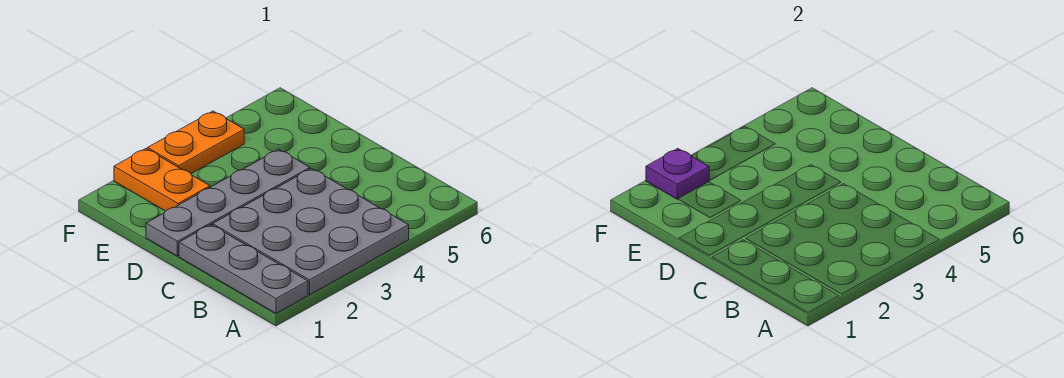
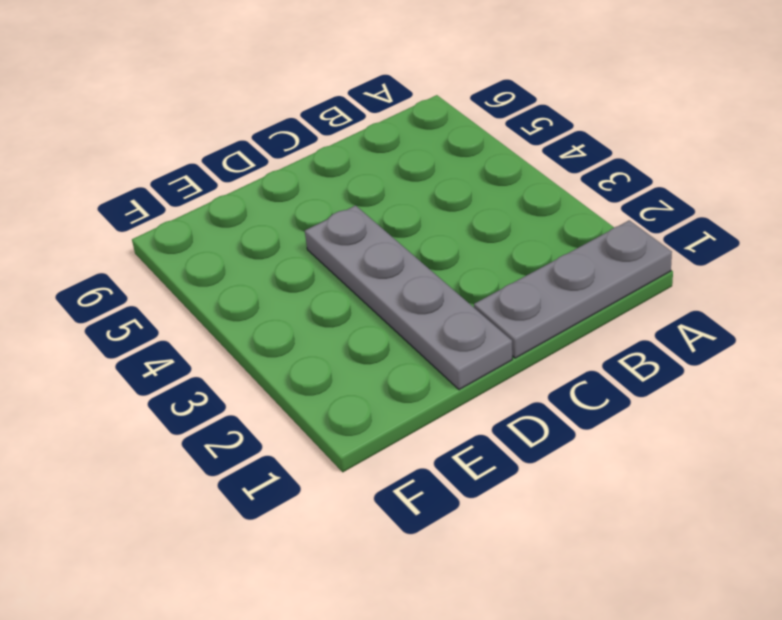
none -> grey plate A2:C4 level 1
none -> orange plate E2:F2 level 1

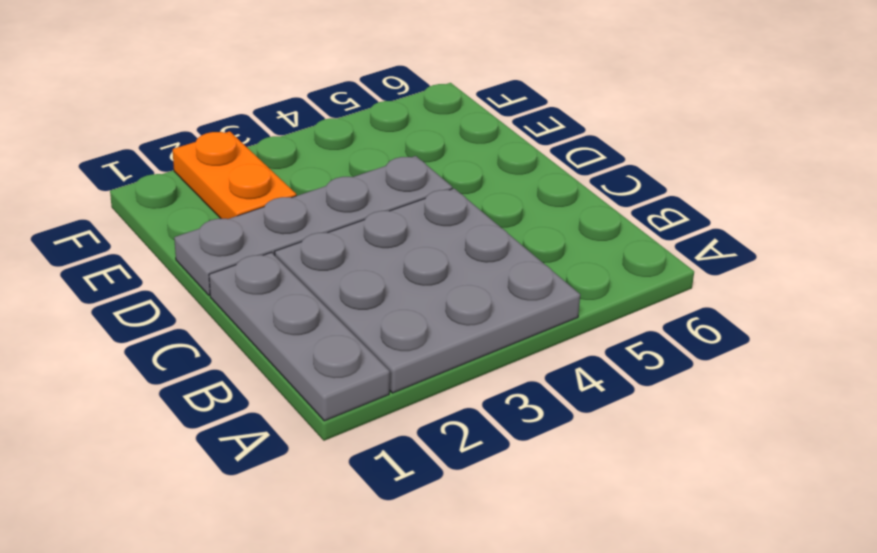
none -> orange plate F3:F4 level 1
none -> purple plate F2 level 2

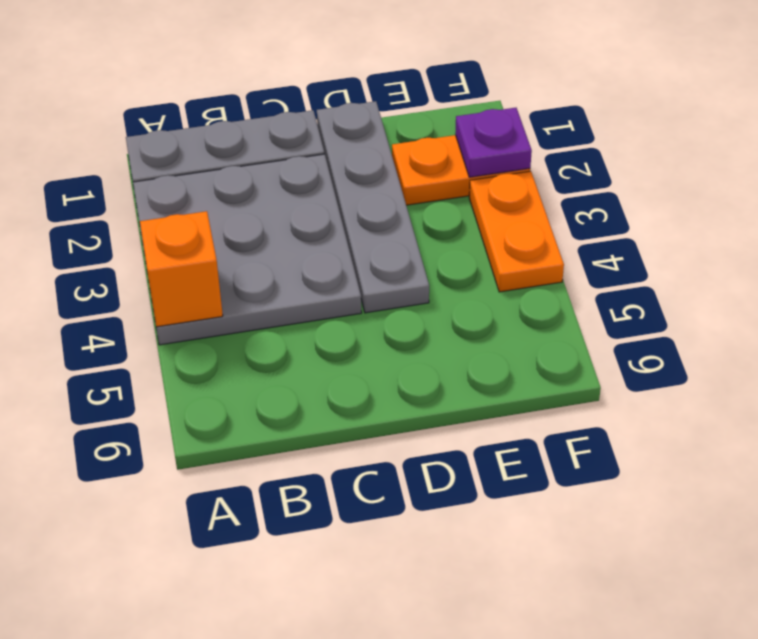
orange brick A4 level 2 -> none

